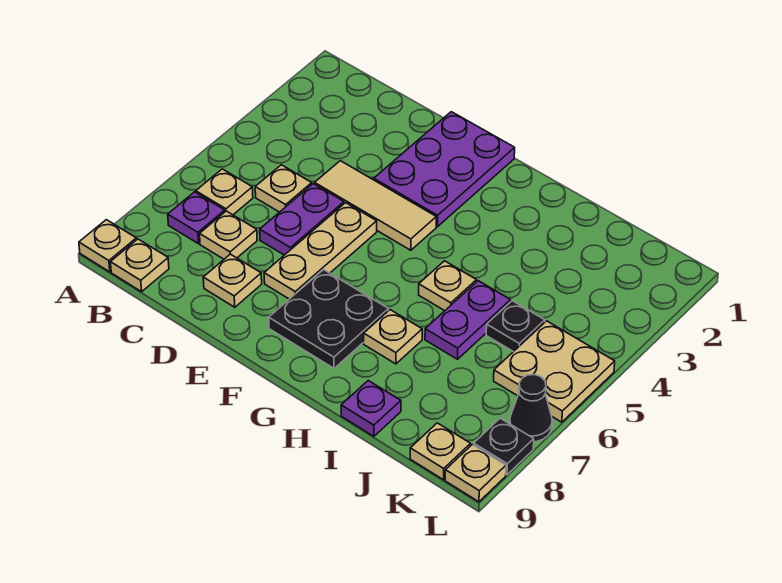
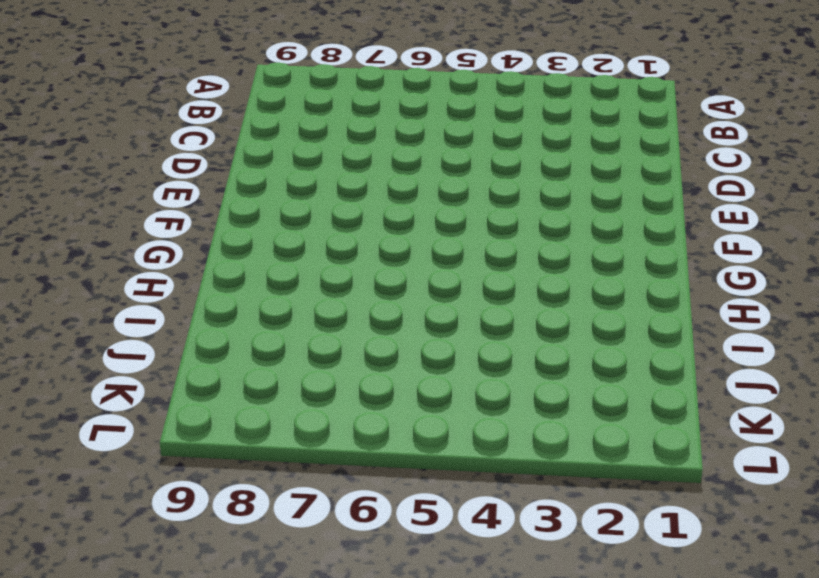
none -> tan plate A9 level 1
none -> tan plate B6 level 1
none -> purple plate B7 level 1

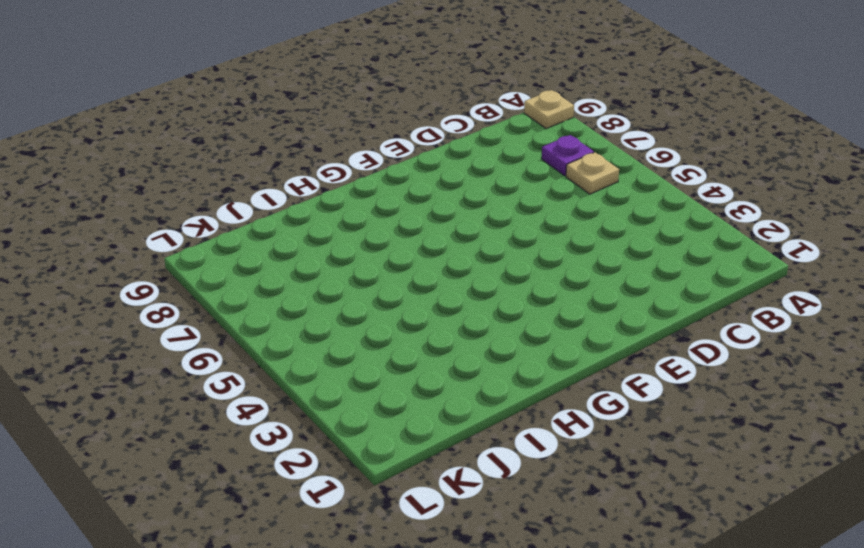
none -> tan plate B9 level 1
none -> tan plate C5 level 1
none -> tan plate C7 level 1

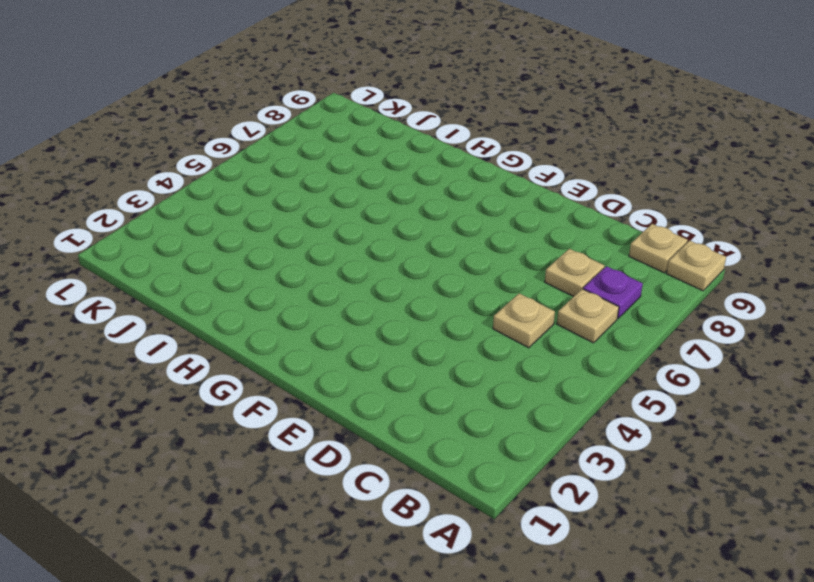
none -> tan tile D4:F4 level 1
none -> purple plate D5:D6 level 1
none -> tan plate D8 level 1

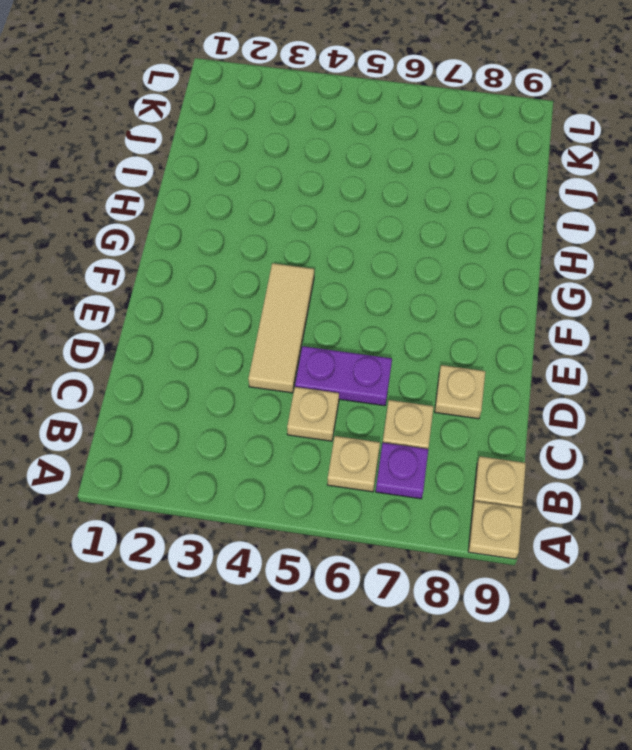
none -> purple plate E1:F3 level 1
none -> tan plate E5:E7 level 1
none -> black plate F7:G8 level 1

